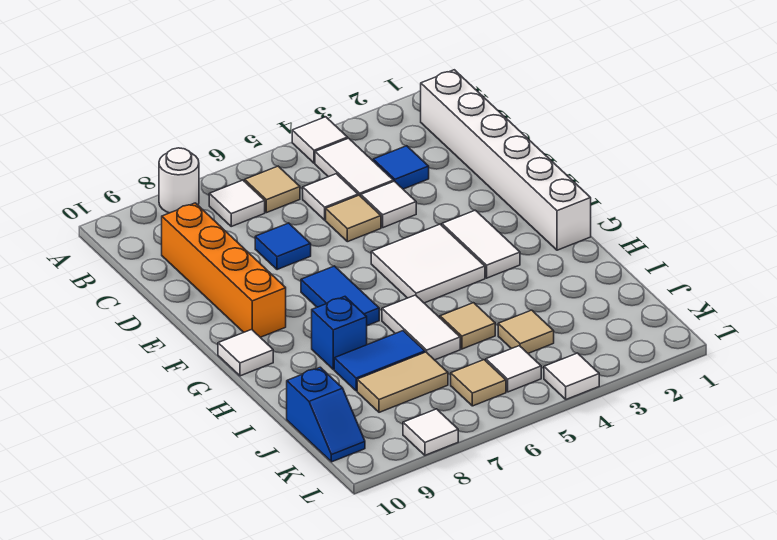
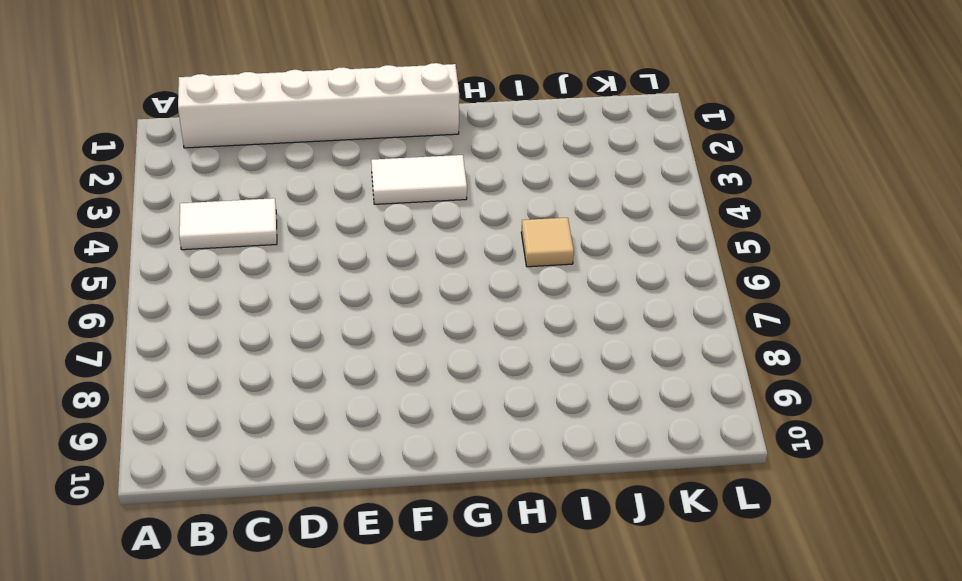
none -> white tile A4 level 1
none -> white round brick A8 level 1
none -> tan tile B6 level 1

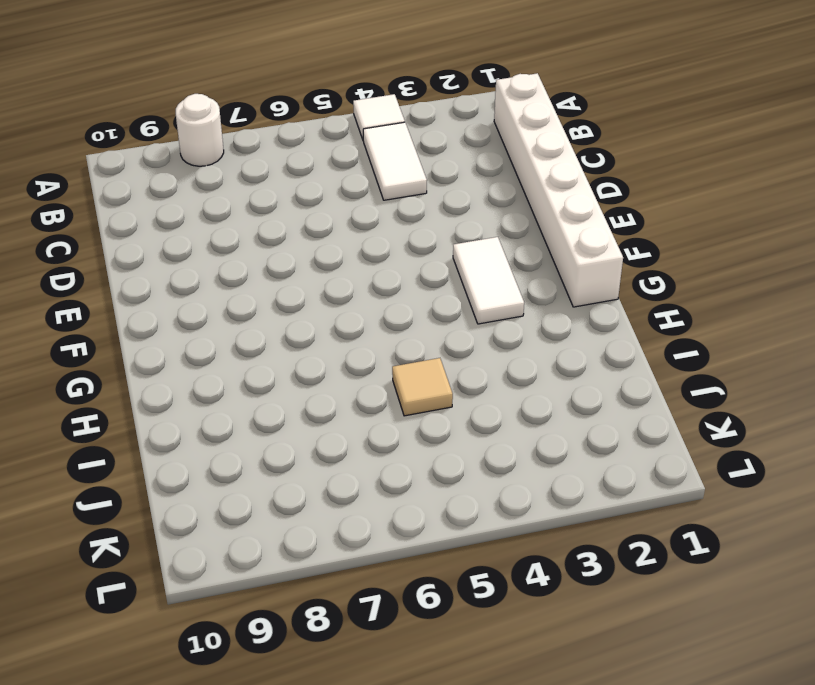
none -> tan tile B6 level 1
none -> white tile B7 level 1
none -> blue tile C3 level 1

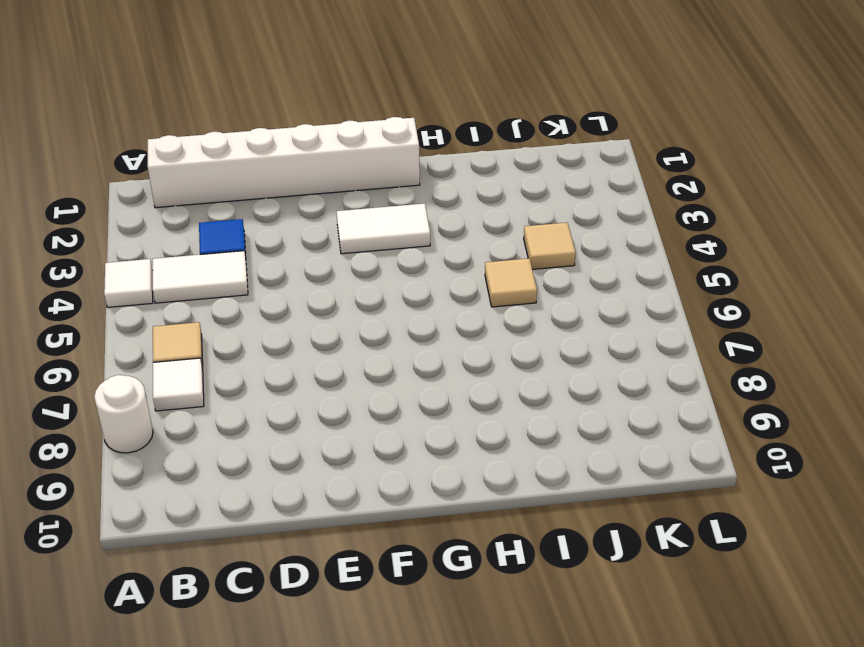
none -> white tile C5 level 1
none -> orange brick C9:F9 level 1
none -> white tile D4 level 1

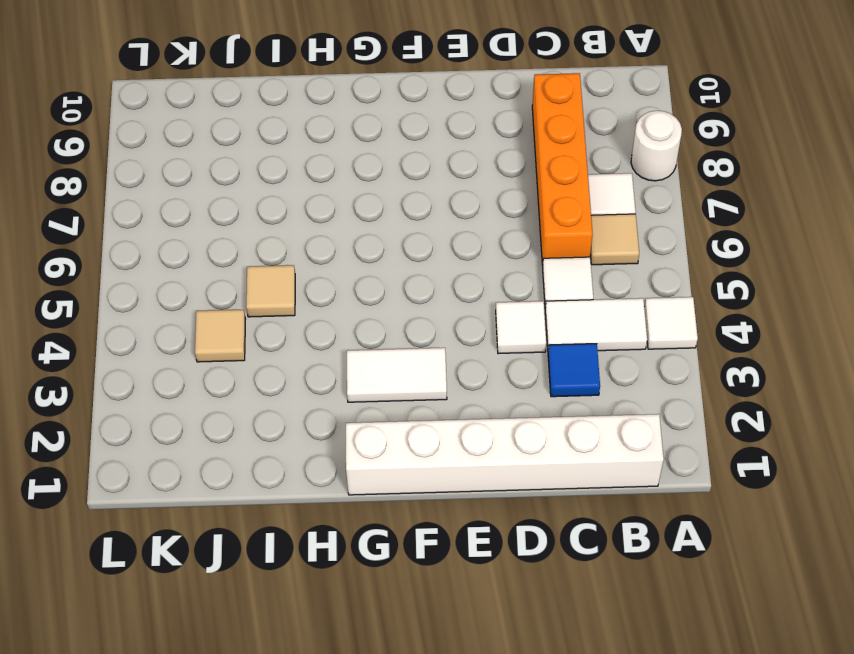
orange brick C6:C9 level 1 -> orange brick C9:F9 level 1
none -> tan tile D5 level 1
none -> blue tile D7 level 1
none -> white tile F4:G5 level 1

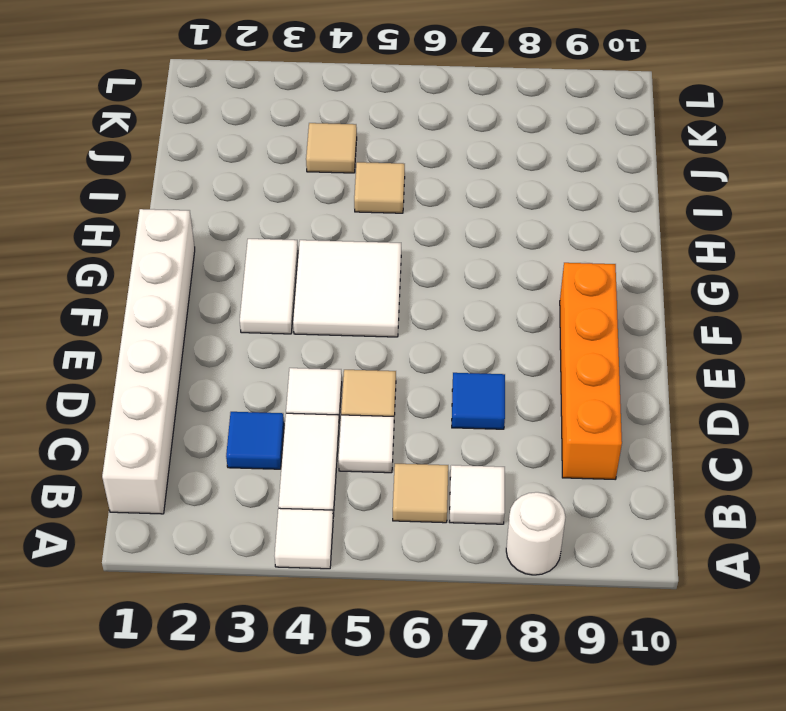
none -> blue tile F7:G7 level 1
none -> white tile G10 level 1
none -> white tile H6:I6 level 1

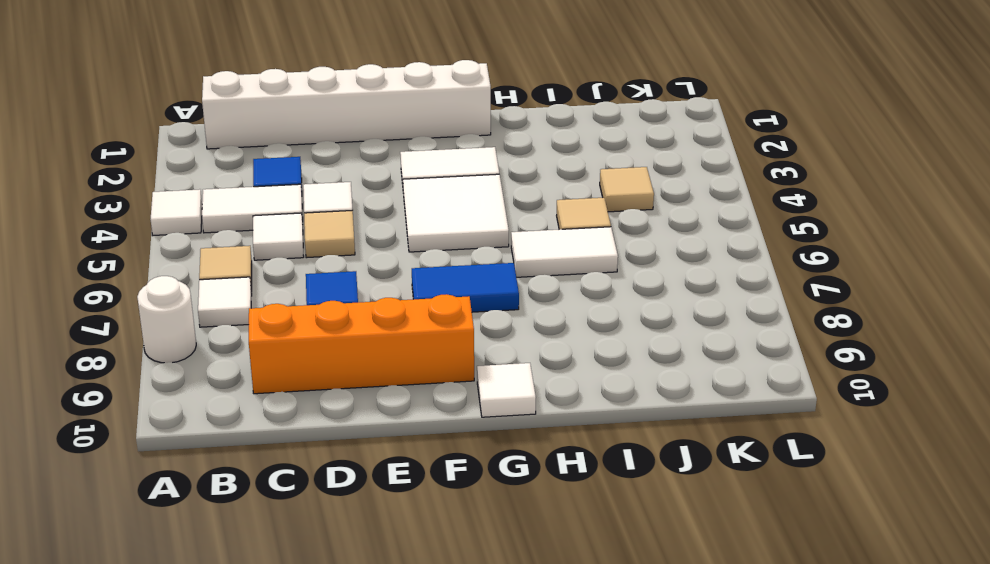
none -> blue brick H8 level 1
none -> blue tile I7:I8 level 1
none -> tan tile J7:J8 level 1

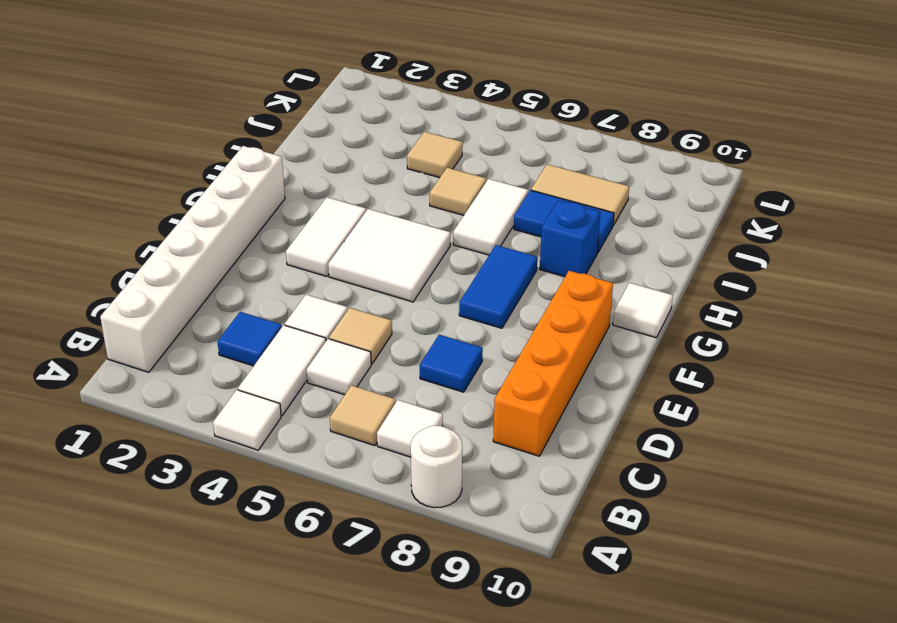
none -> blue slope J10:K10 level 1 top J
none -> white tile K5 level 1
none -> tan tile K6 level 1

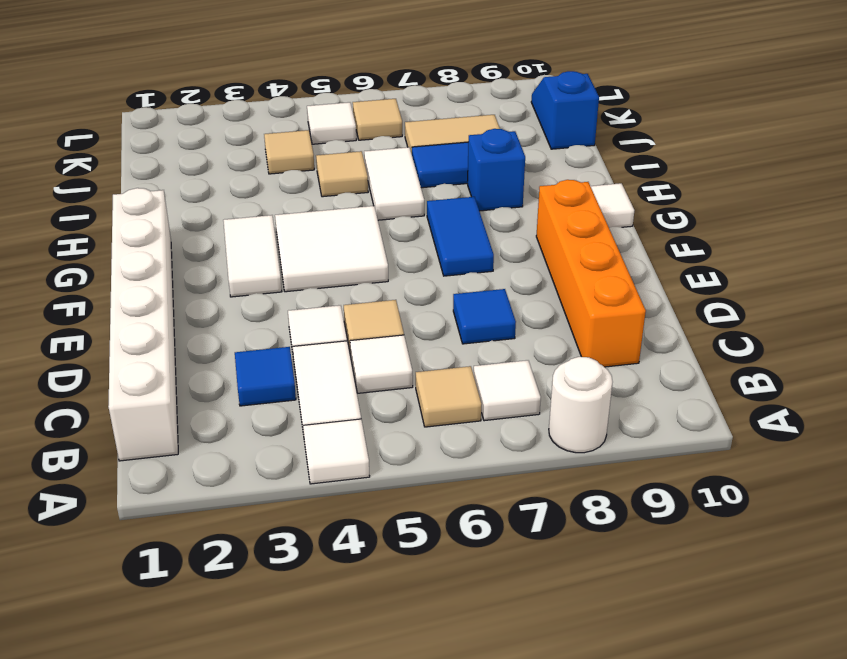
none -> white tile L4 level 1
none -> white tile L8 level 1

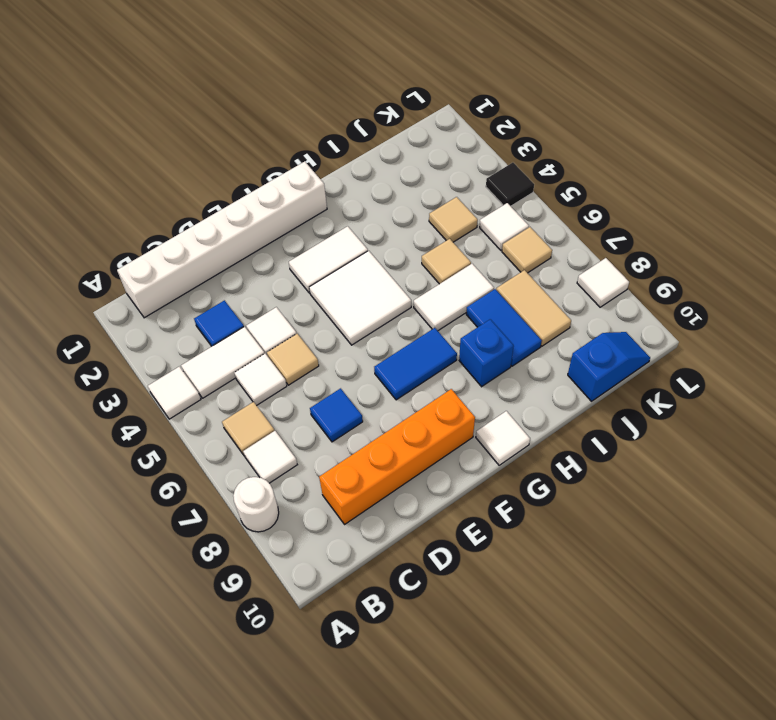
black tile L4 level 1 -> white tile L4 level 1

